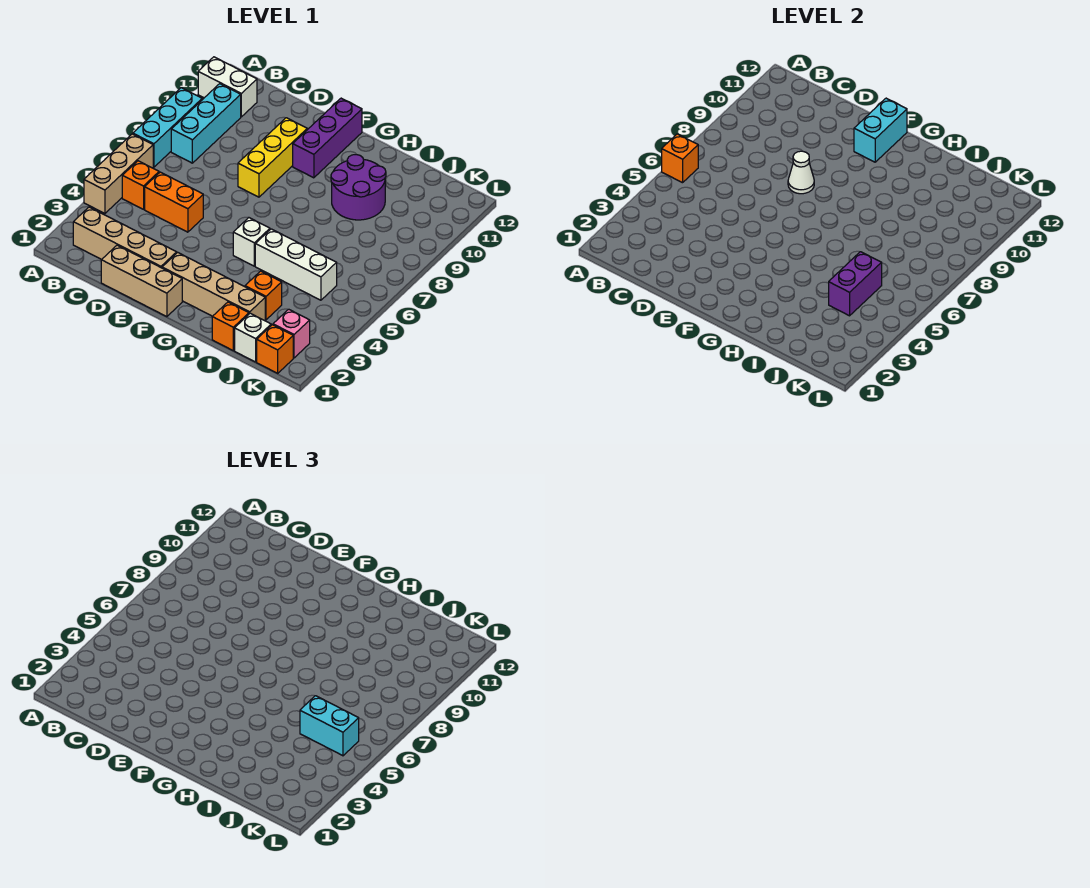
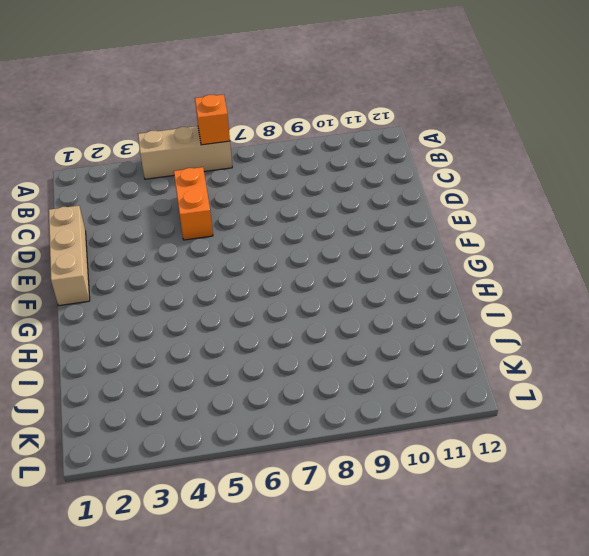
none -> cyan brick A7:A9 level 1
none -> white brick A11:B11 level 1
none -> tan brick B2:E2 level 1

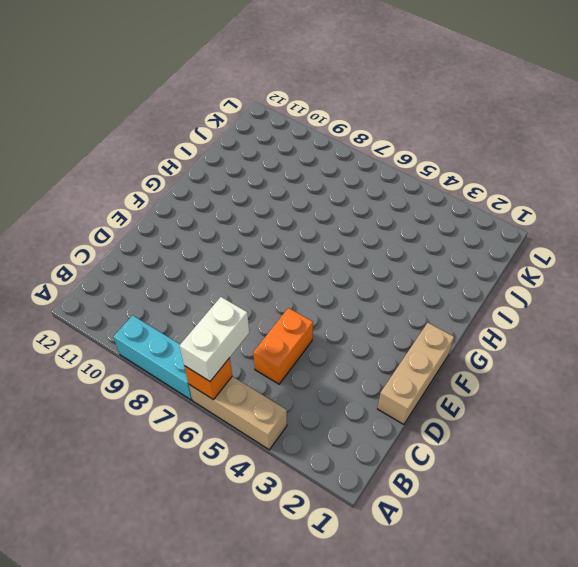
white brick A6:B6 level 3 -> white brick A11:B11 level 1
none -> tan brick B2:E2 level 1
none -> orange brick B5 level 1
none -> cyan brick B8:B10 level 1

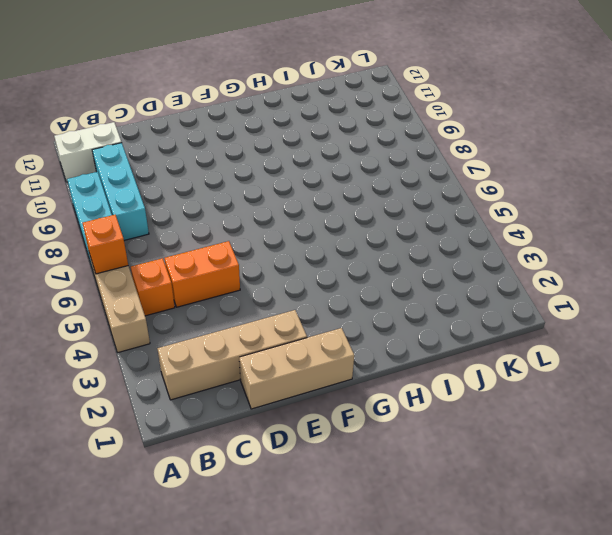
none -> yellow brick E8:E10 level 1
none -> tan brick F2:I2 level 1
none -> purple brick F10:F12 level 1

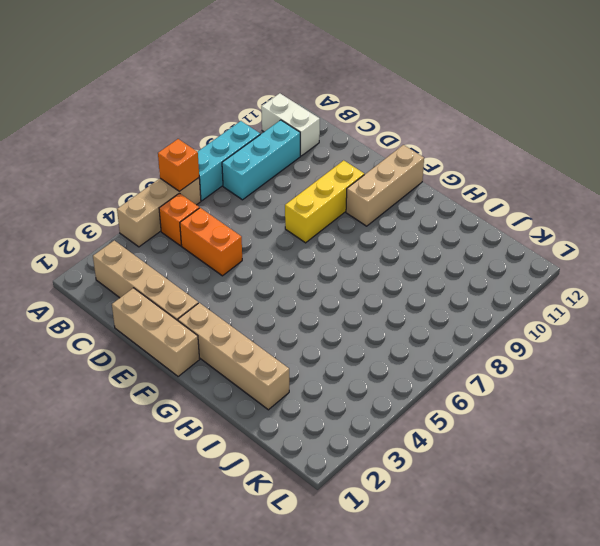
tan brick F10:F12 level 1 -> purple brick F10:F12 level 1
none -> white brick G5 level 1
none -> white brick H5:J5 level 1
none -> purple round brick H9:I10 level 1

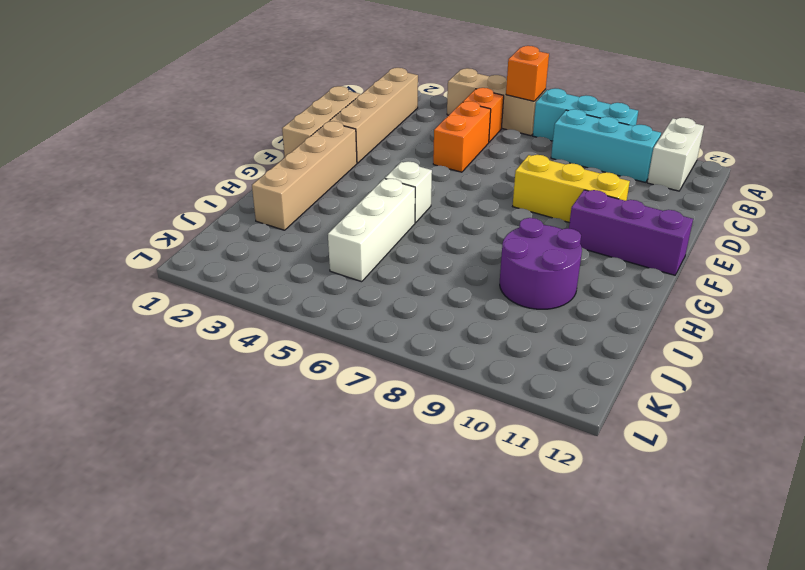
none -> orange brick I1 level 1
none -> orange brick I3 level 1
none -> white brick J1 level 1

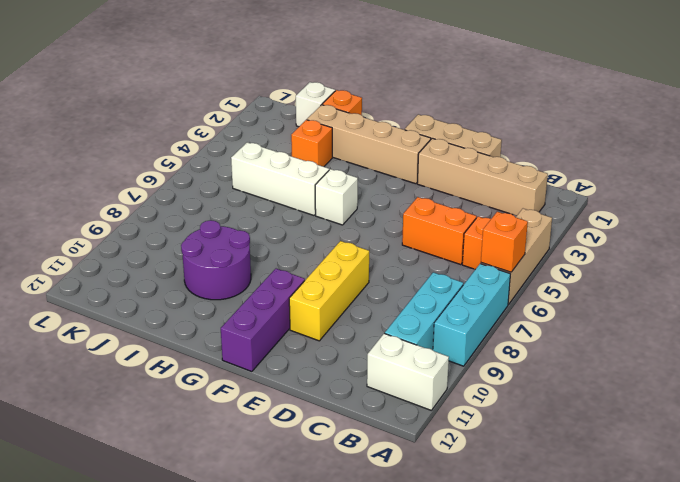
none -> orange brick K1 level 1
none -> pink brick K2 level 1
none -> white cone E8 level 2

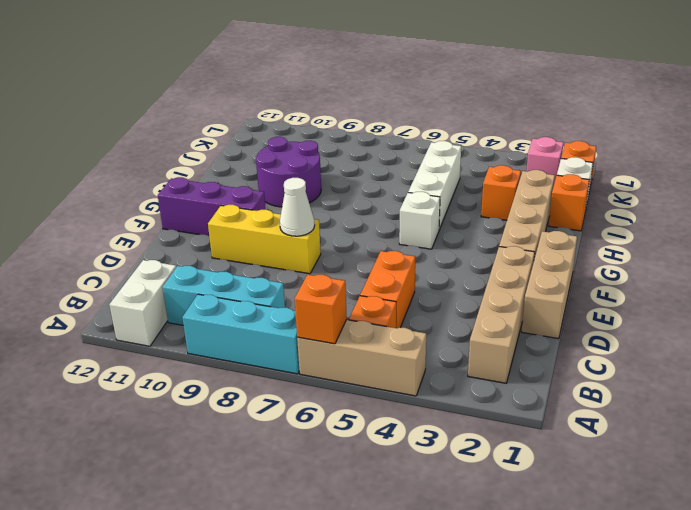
none -> cyan brick F11:F12 level 2
none -> purple brick J4:J5 level 2
none -> cyan brick J5:K5 level 3

